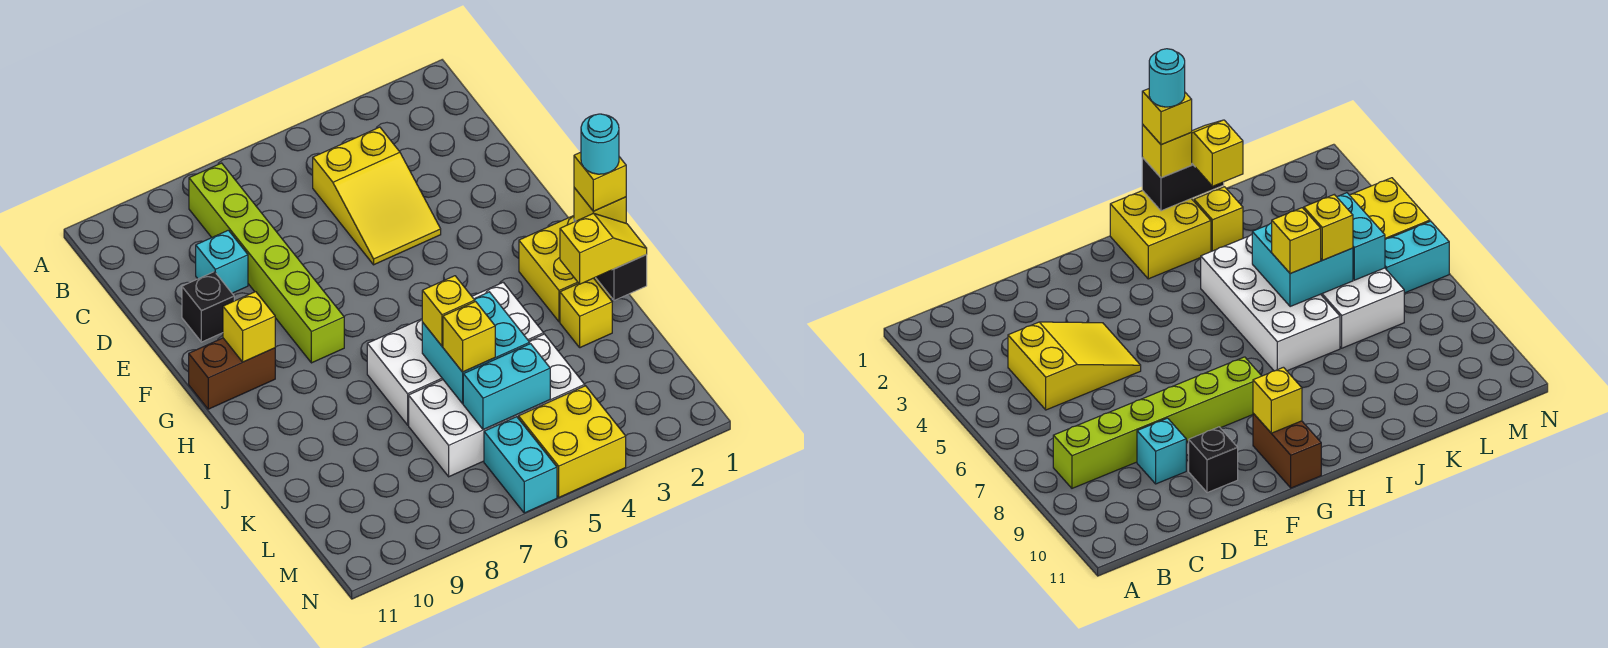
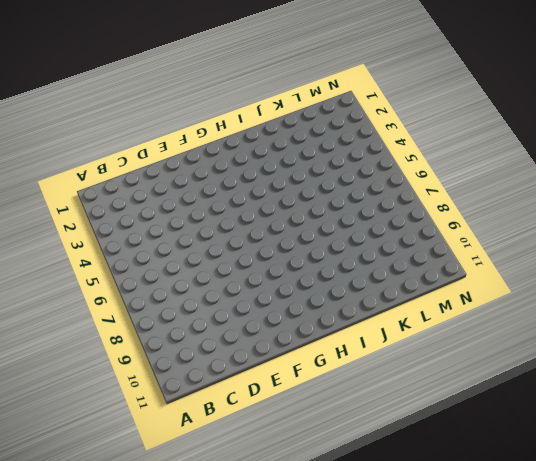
none -> lime brick B8:G8 level 1
none -> yellow slope C4:E5 level 1 top C
none -> cyan brick D9 level 1

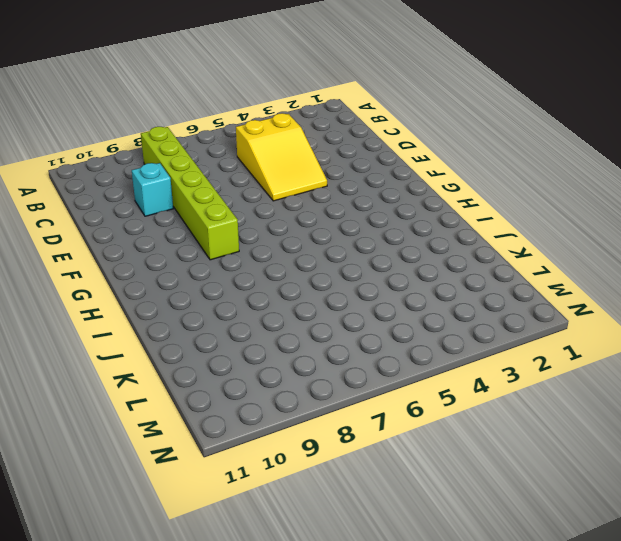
none -> black brick E10 level 1
none -> brown brick G10:G11 level 1
none -> yellow brick H1:I2 level 1

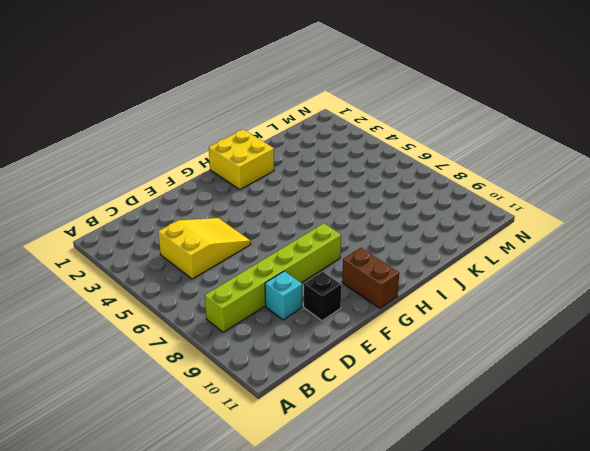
none -> white brick I4:J7 level 1
none -> yellow brick J2 level 1
none -> white brick K4:L7 level 1

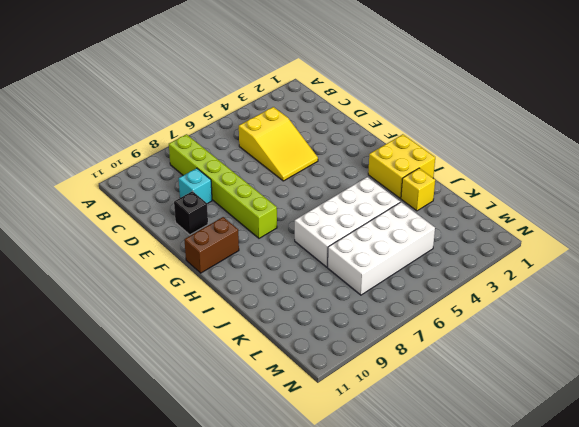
none -> yellow brick M4:N5 level 1
none -> cyan brick M6:N6 level 1
none -> yellow brick G10 level 2

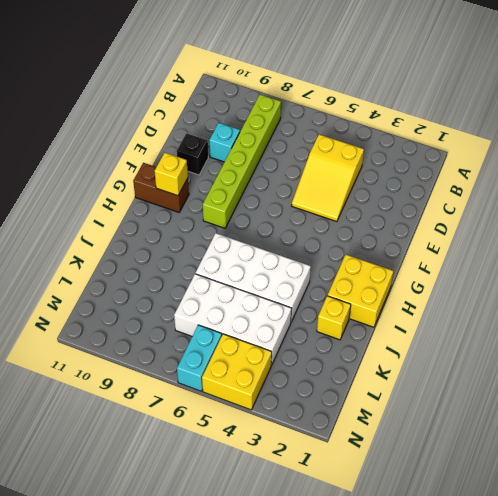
none -> black brick I1:J1 level 2
none -> cyan brick J5:K6 level 2
none -> cyan brick L5:L6 level 2

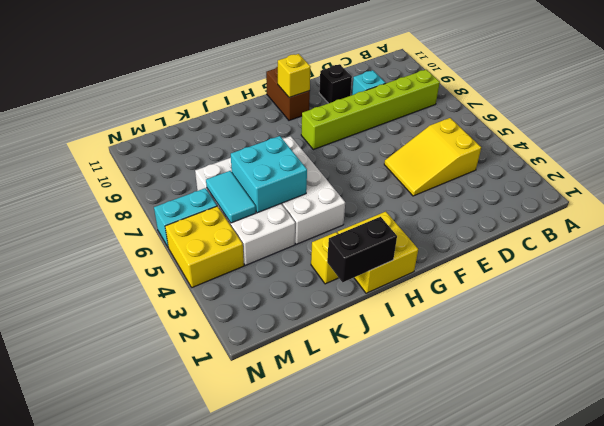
cyan tile L5:L6 level 2 -> cyan brick L5:L6 level 2
none -> yellow brick I1 level 3
none -> yellow slope J1:J2 level 3 top 2
none -> yellow brick J6 level 3

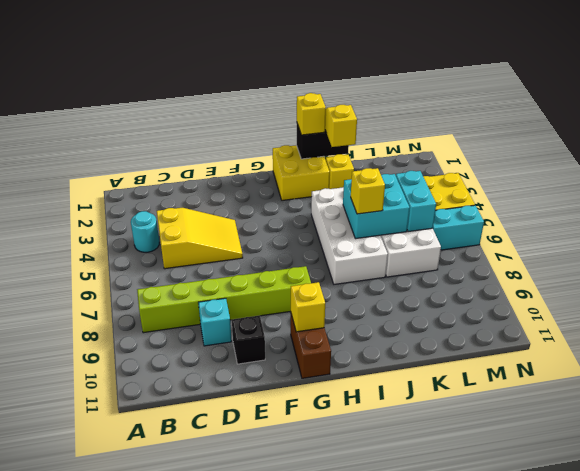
cyan round brick B4 level 1 -> cyan round brick I1 level 5
none -> yellow brick K6 level 3
none -> yellow brick I1 level 4

